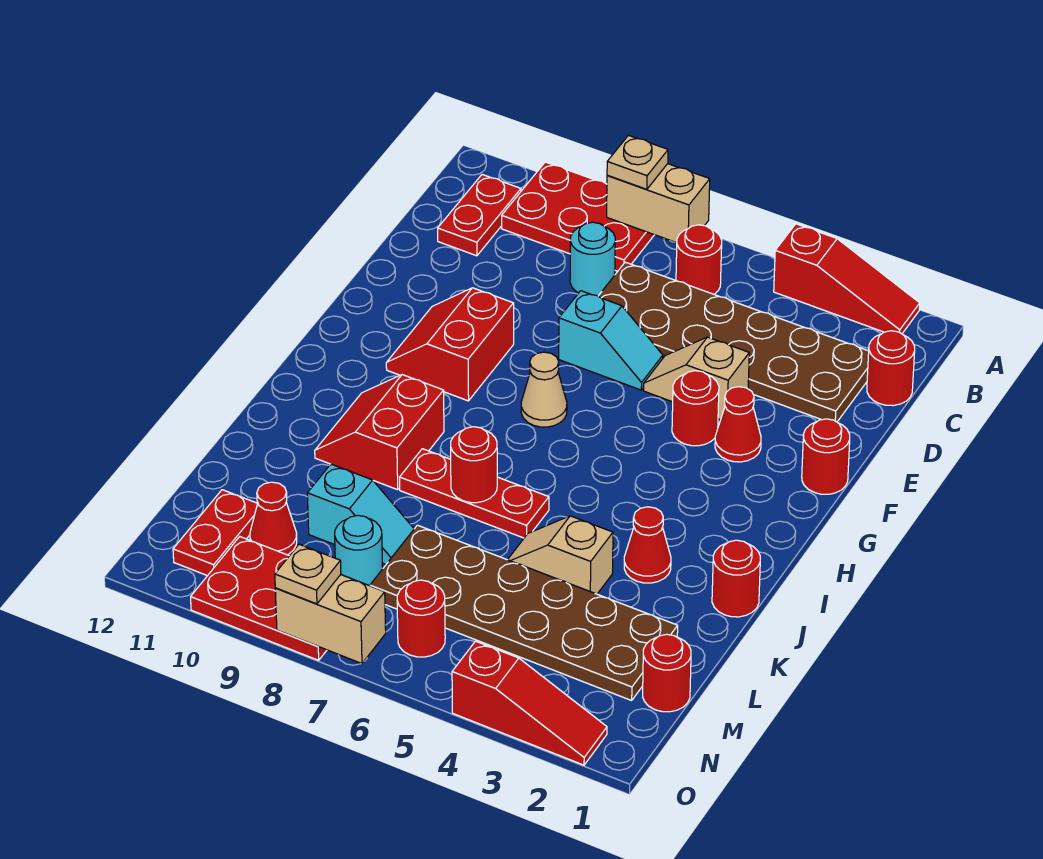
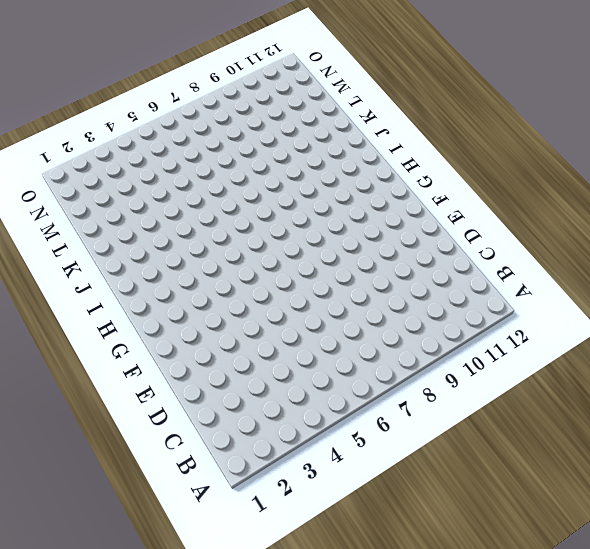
none -> red slope A2:A4 level 1 top 4
none -> red plate A8:B10 level 1
none -> red round brick B6 level 1
none -> red plate B11:C11 level 1

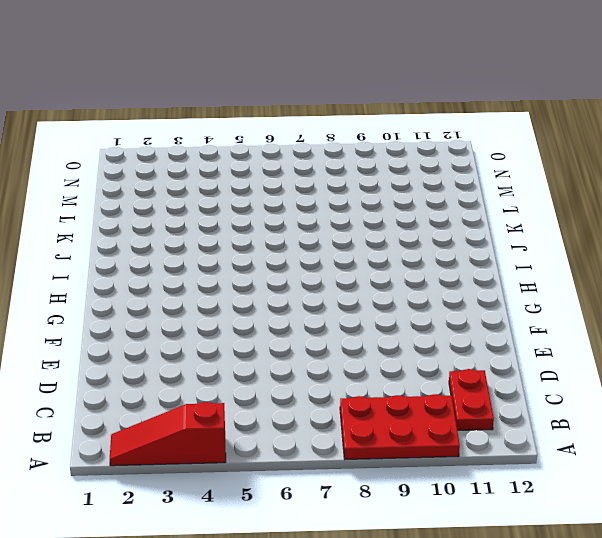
none -> red round brick B6 level 1
none -> red round brick C1 level 1
none -> brown plate C2:D7 level 1
none -> cyan round brick C8 level 1

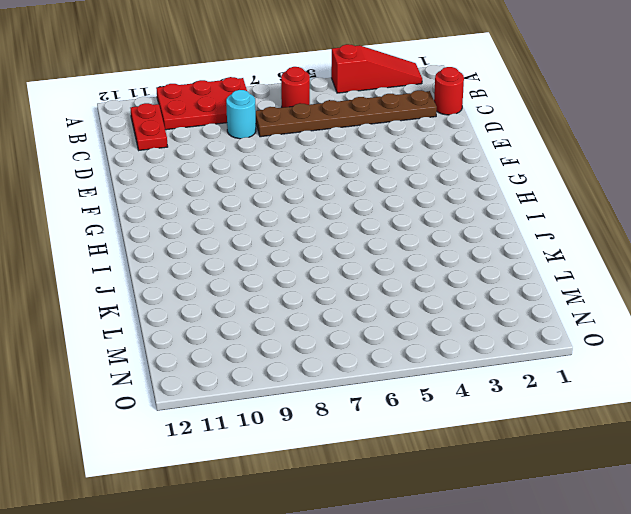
brown plate C2:C7 level 1 -> brown plate C2:D7 level 1
none -> tan slope E4:E5 level 1 top 4
none -> cyan slope E6:E7 level 1 top 7
none -> red round brick F1 level 1
none -> red cone F3 level 1

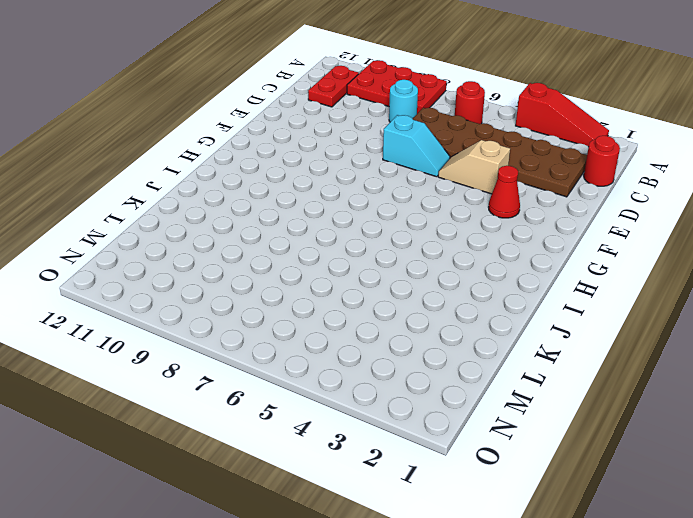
none -> red round brick F1 level 1
none -> red round brick F4 level 1
none -> red slope F9:G10 level 1 top 9
none -> tan cone G7 level 1

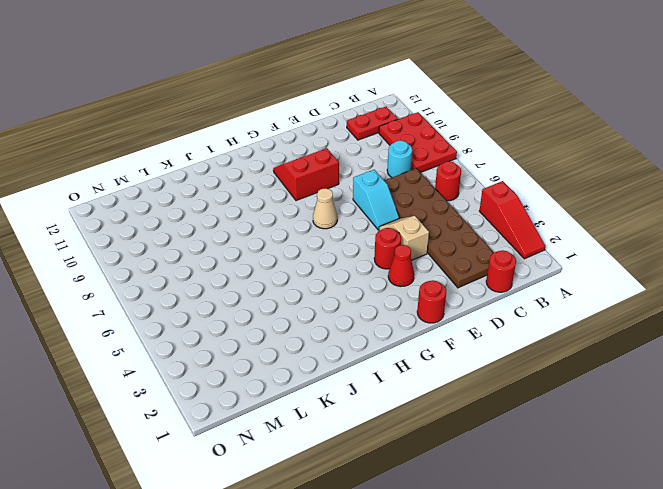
none -> red slope I9:J10 level 1 top 9
none -> red round brick J1 level 1
none -> red cone J3 level 1
none -> red plate J6:J8 level 1

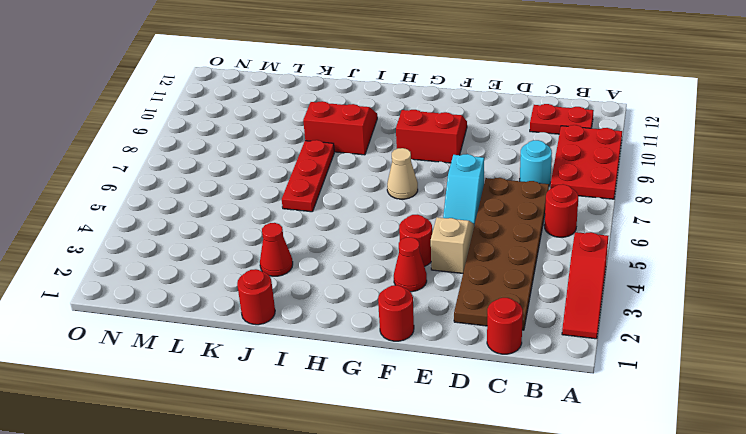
none -> tan slope K4:K5 level 1 top 4
none -> brown plate L2:M7 level 1
none -> cyan slope L8:L9 level 1 top 9
none -> red round brick M1 level 1

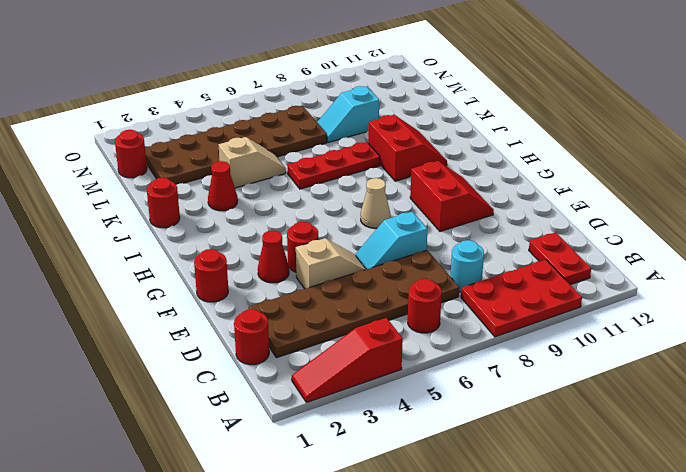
none -> cyan round brick M8 level 1
none -> red cone M10 level 1
none -> red plate M11:N11 level 1
none -> red round brick N6 level 1

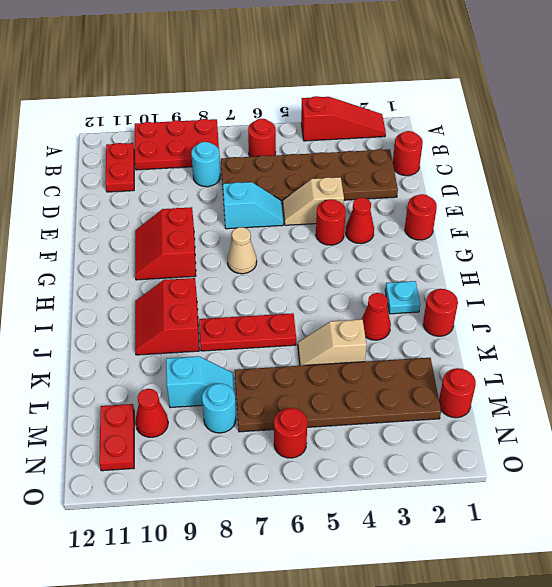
cyan plate I2 level 1 -> none
none -> red plate N8:O10 level 1
none -> red slope O2:O4 level 1 top 4
none -> tan brick A7:A8 level 2
none -> red round brick J7 level 2

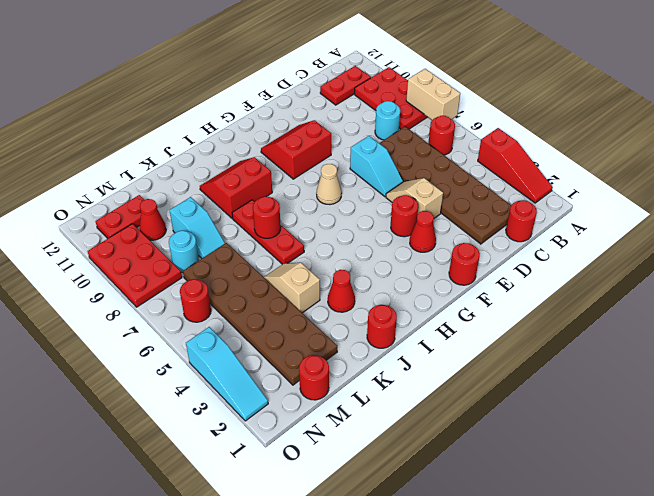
cyan slope O2:O4 level 1 top 4 -> red slope O2:O4 level 1 top 4
none -> tan brick O7:O8 level 2
none -> tan plate A8 level 3
none -> tan plate O8 level 3

